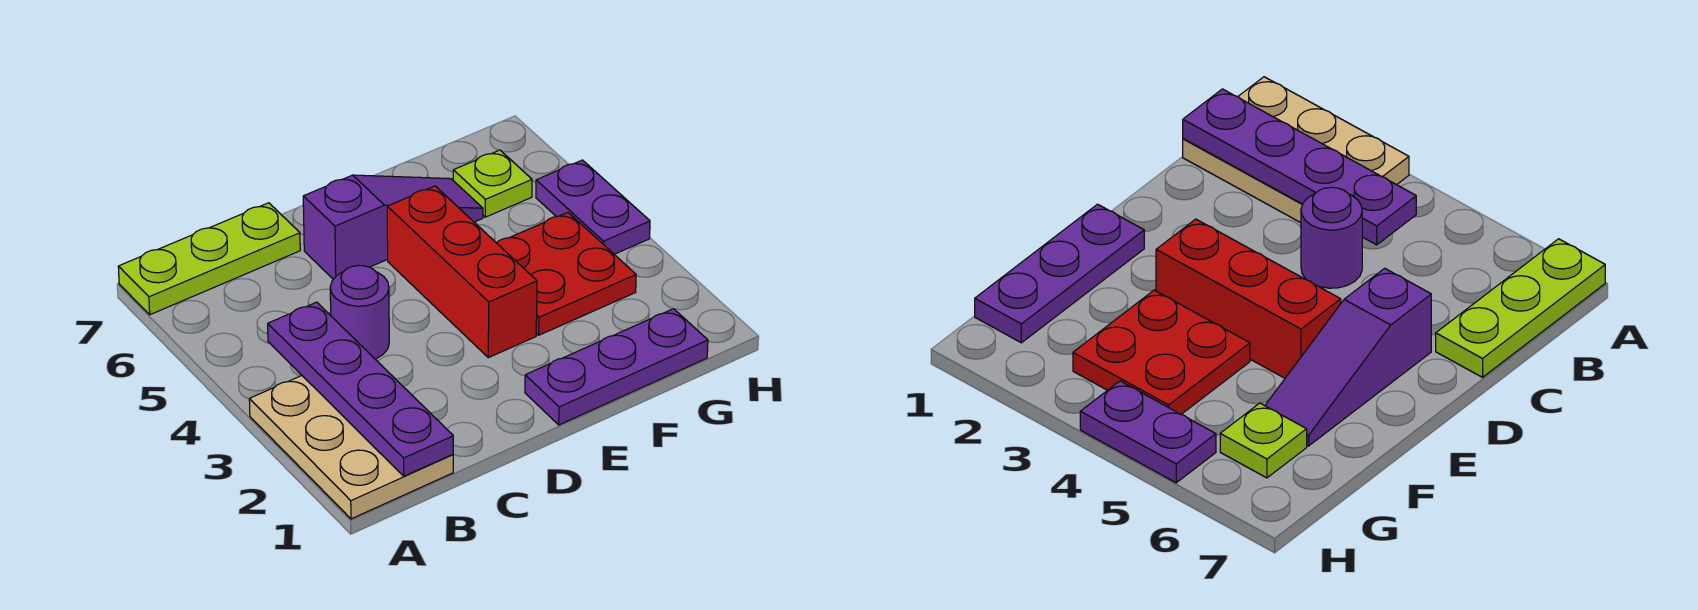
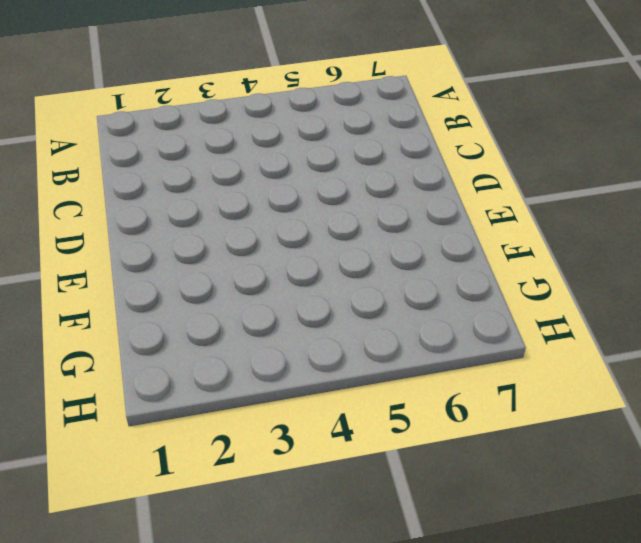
none -> tan plate A1:B3 level 1
none -> lime plate A7:C7 level 1

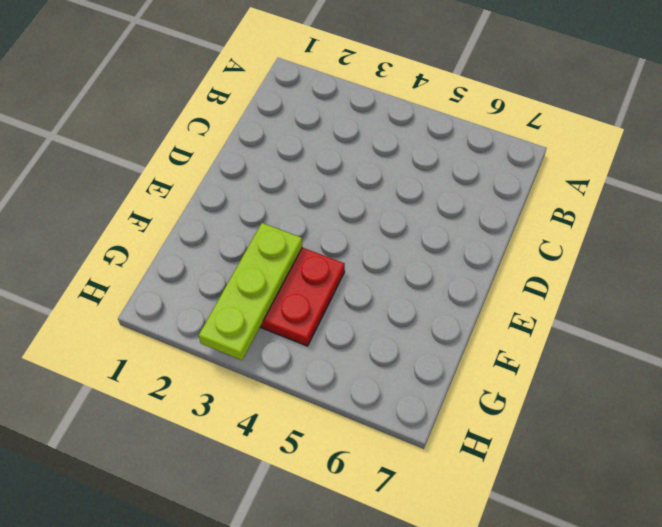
lime plate F3:H3 level 2 -> lime plate A7:C7 level 1
none -> tan plate A1:B3 level 1
none -> purple round brick C4 level 1

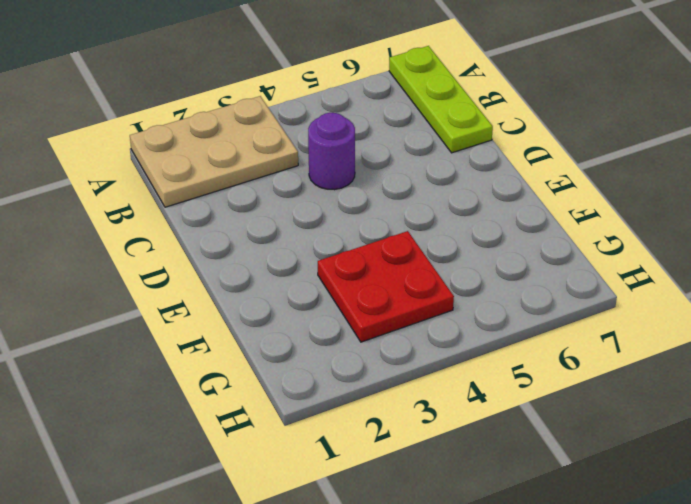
none -> purple slope D6:F6 level 1 top D
none -> purple plate E1:G1 level 1

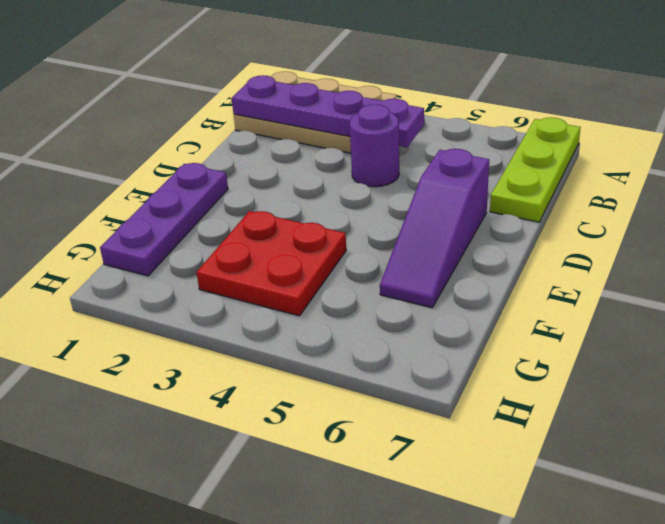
none -> red brick E3:E5 level 1
none -> lime plate G6 level 1

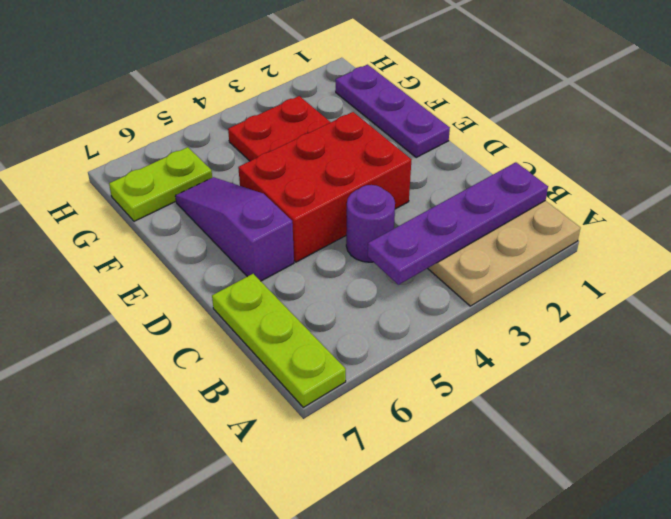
red brick D3:E5 level 1 -> red brick E3:E5 level 1
lime plate G6:G7 level 1 -> lime plate G6 level 1
none -> purple plate H4:H5 level 1

